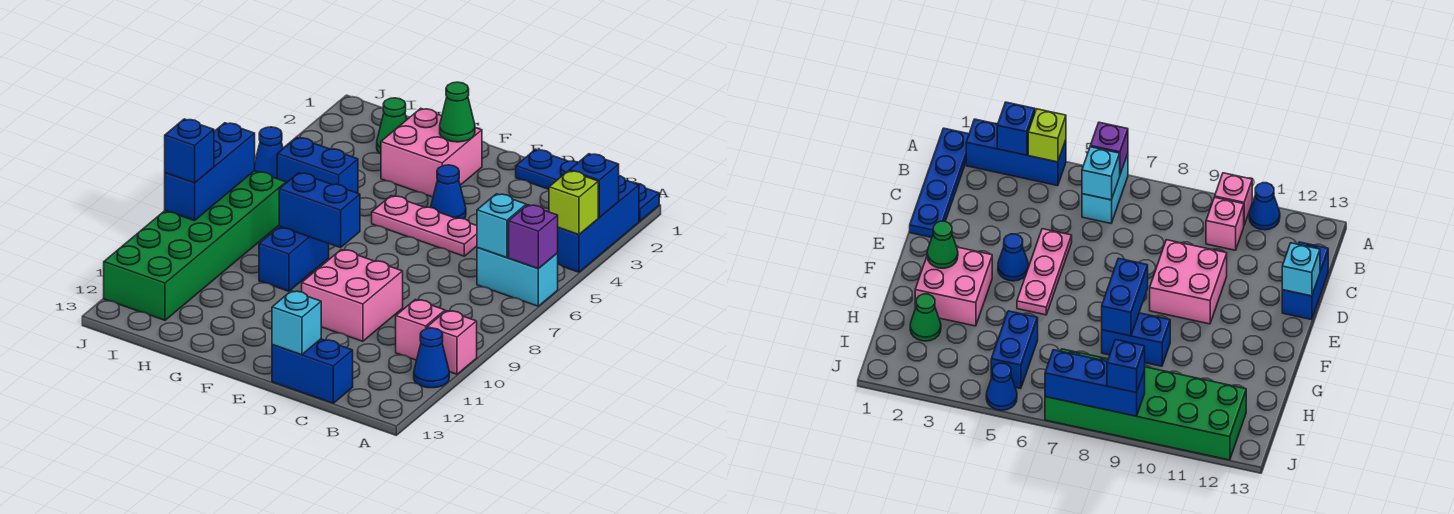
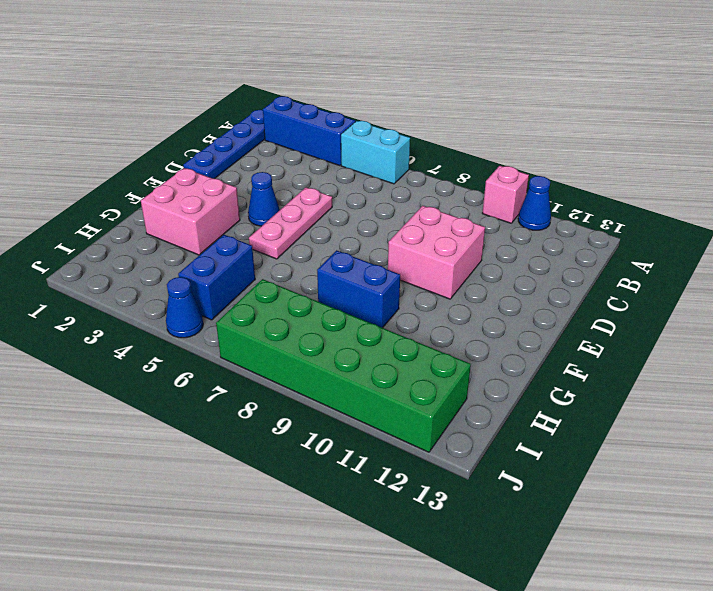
cyan brick A5:A6 level 1 -> cyan brick A6:B6 level 1
none -> pink brick B10 level 1
none -> blue brick C13:D13 level 1
none -> green cone H2 level 1

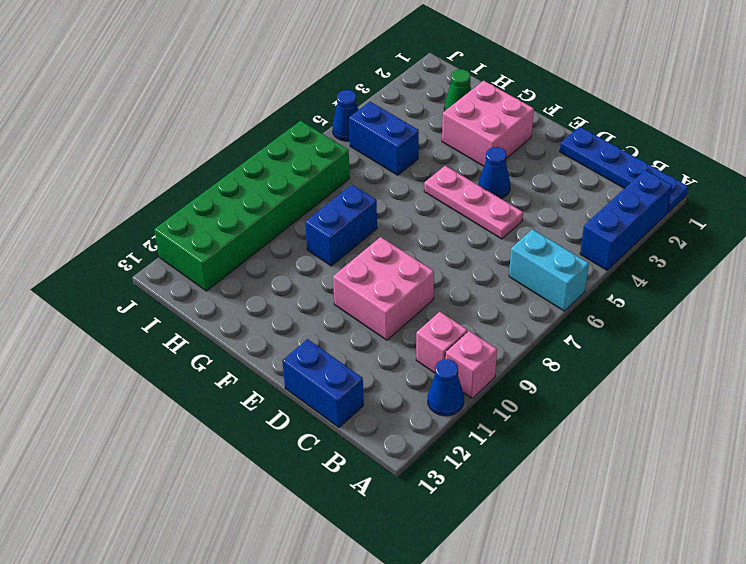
none -> blue brick A3 level 2
none -> lime brick A4 level 2
none -> purple brick A6 level 2

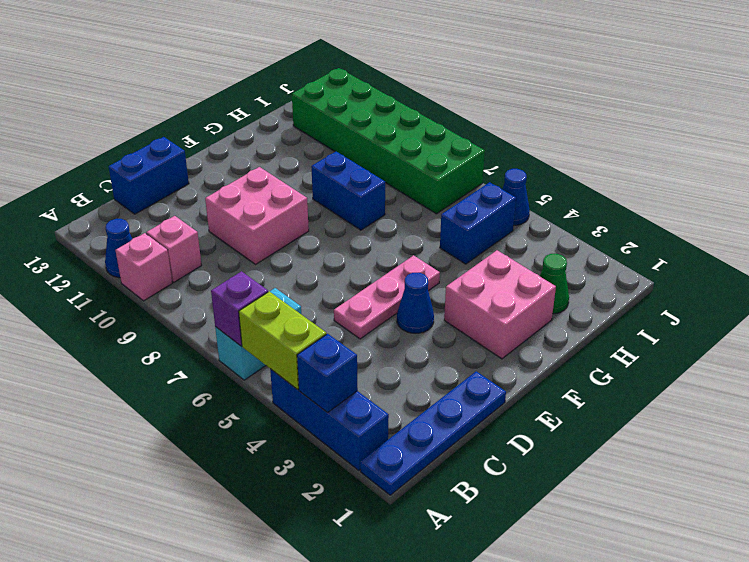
lime brick A4:A5 level 2 -> lime brick A4 level 2
none -> cyan brick B6 level 2
none -> cyan brick D13 level 2
none -> green cone F2 level 2

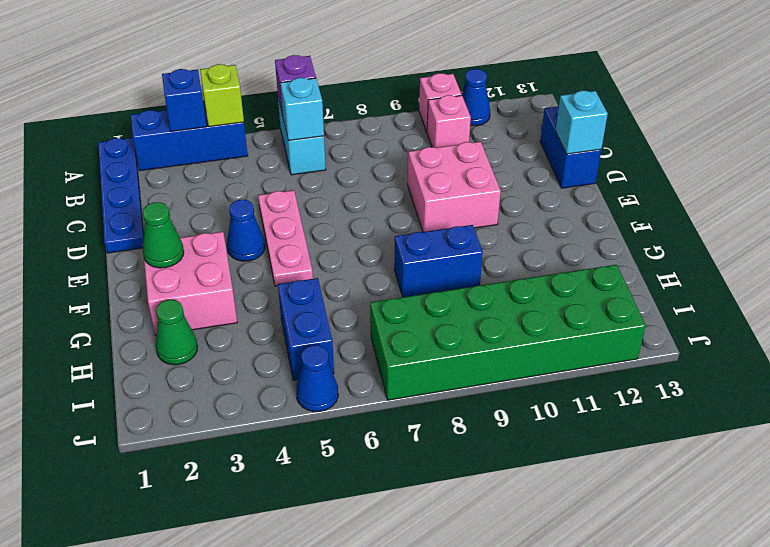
none -> blue brick F8:G8 level 2
none -> blue brick J7:J9 level 2
none -> blue brick J9 level 3

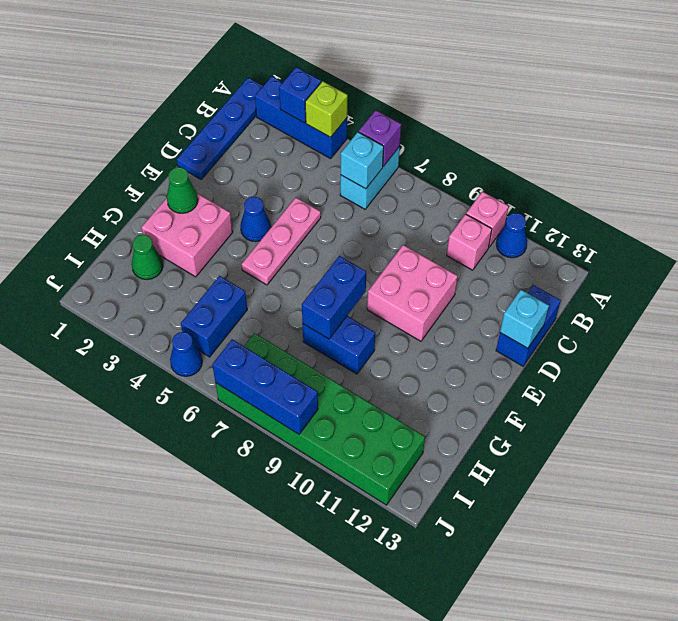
none -> blue brick J9 level 3

